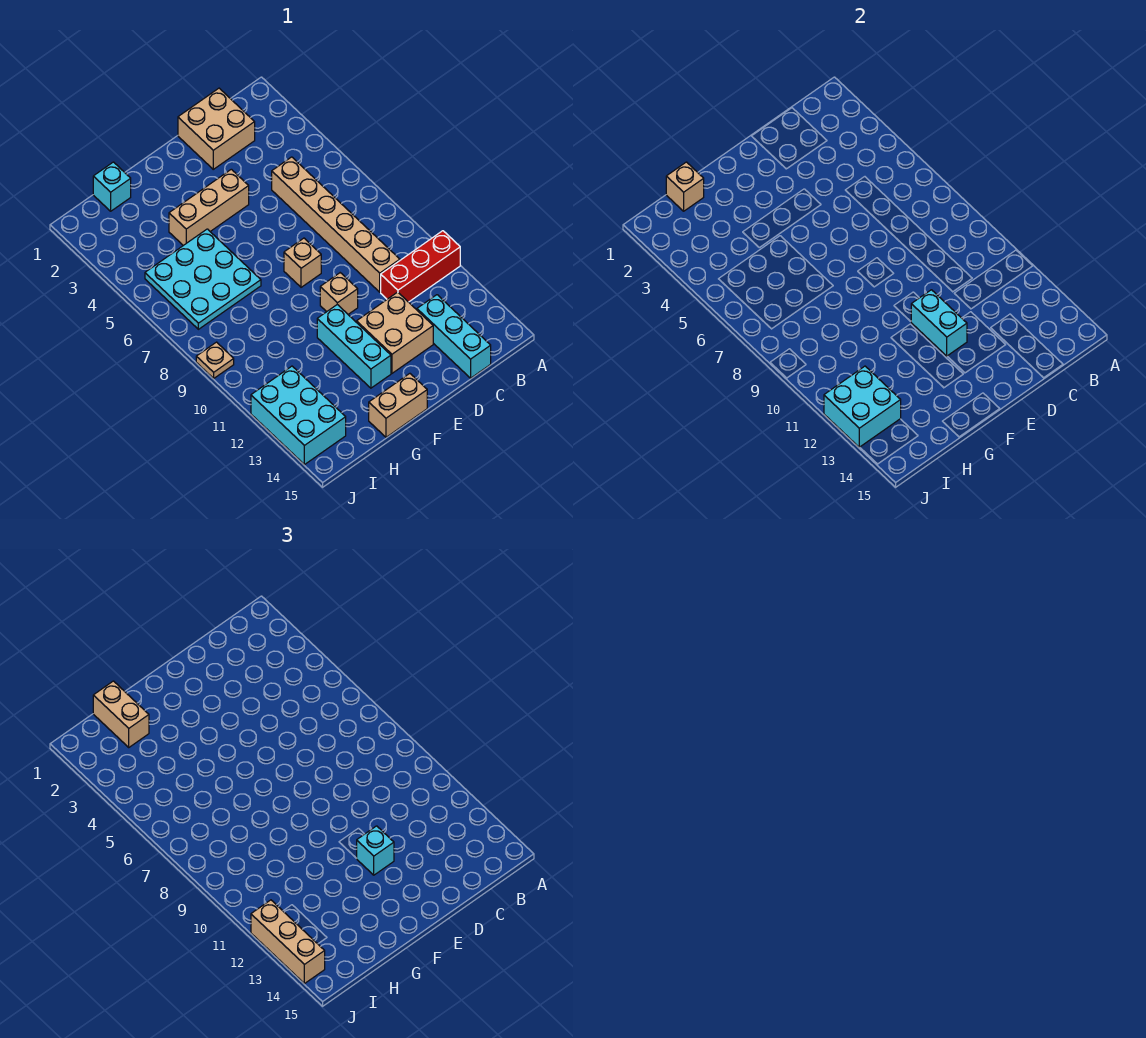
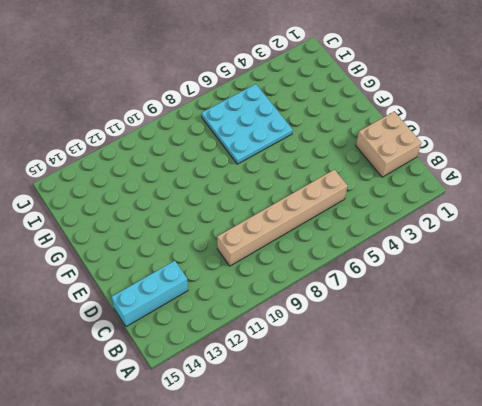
none -> red brick A11:C11 level 1
none -> tan brick D12:E13 level 1
none -> tan brick E4:G4 level 1

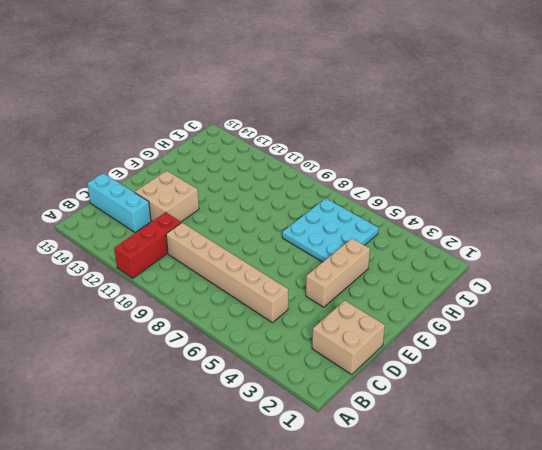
none -> tan brick E8 level 1
none -> tan brick E10 level 1
none -> cyan brick F11:F13 level 1

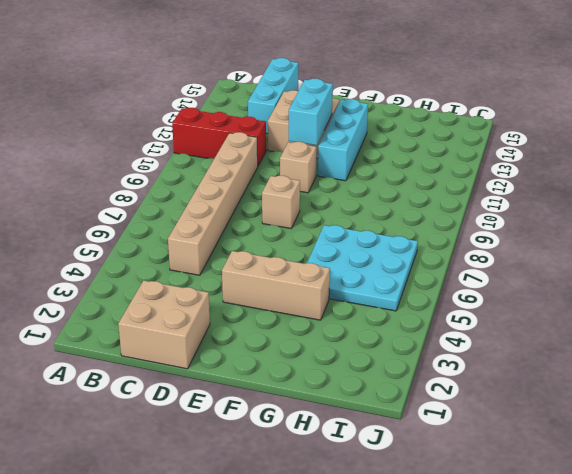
none -> tan brick F15:G15 level 1
none -> cyan brick H1 level 1
none -> cyan brick I12:J14 level 1

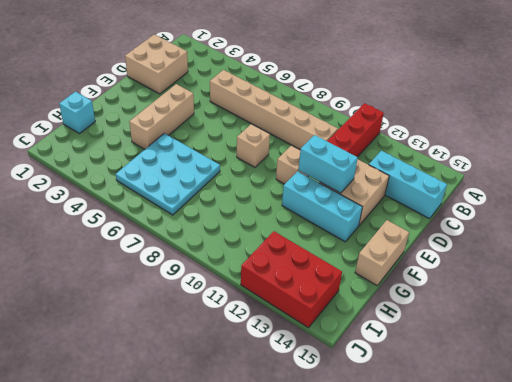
red brick I12:J14 level 1 -> cyan brick I12:J14 level 1
none -> tan plate J9 level 1
none -> tan brick H1 level 2
none -> cyan brick I12:J13 level 2

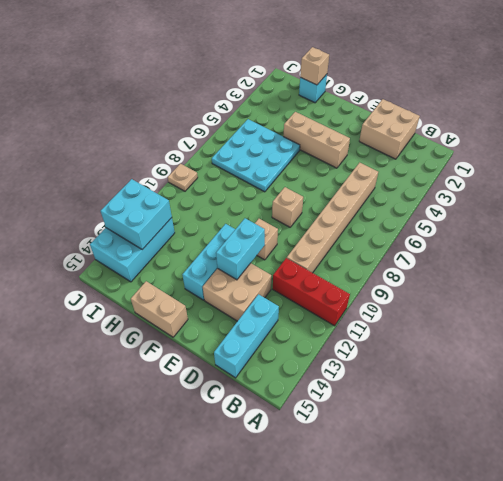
none -> cyan brick E12 level 3
none -> tan brick H1:H2 level 3
none -> tan brick J12:J14 level 3

